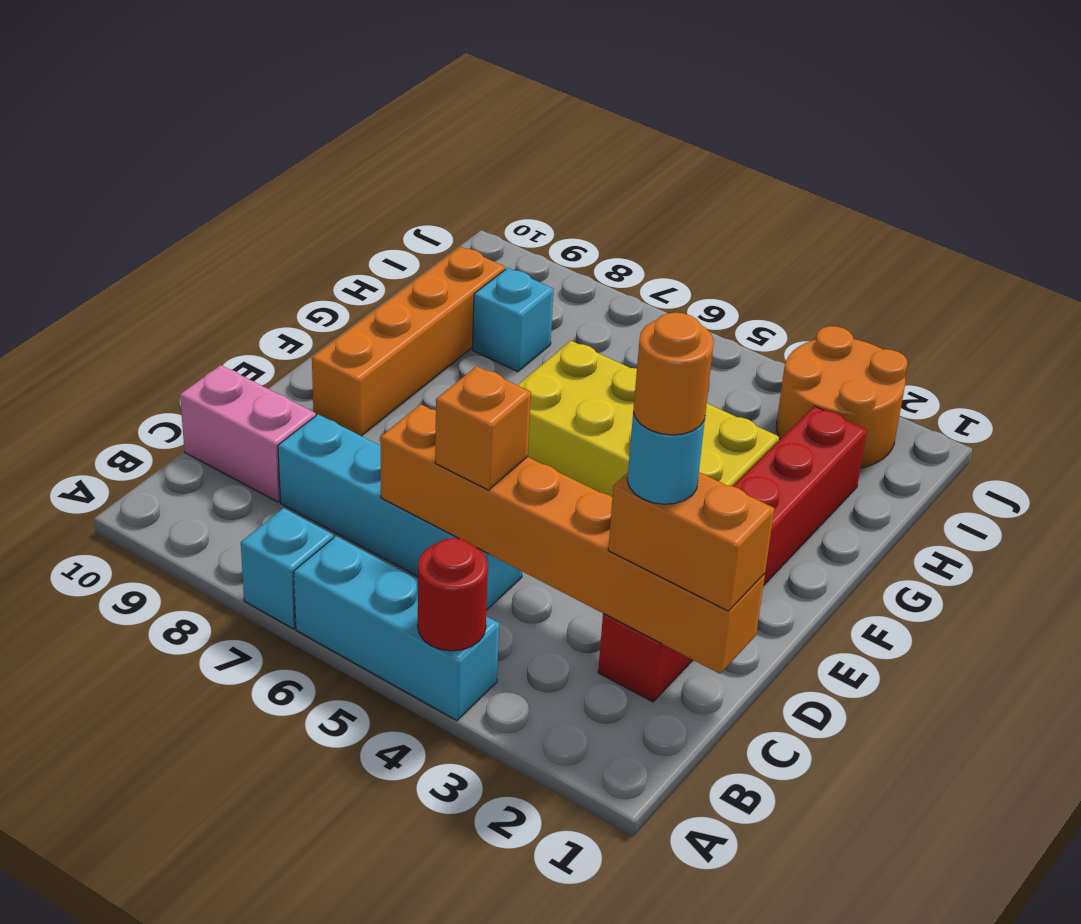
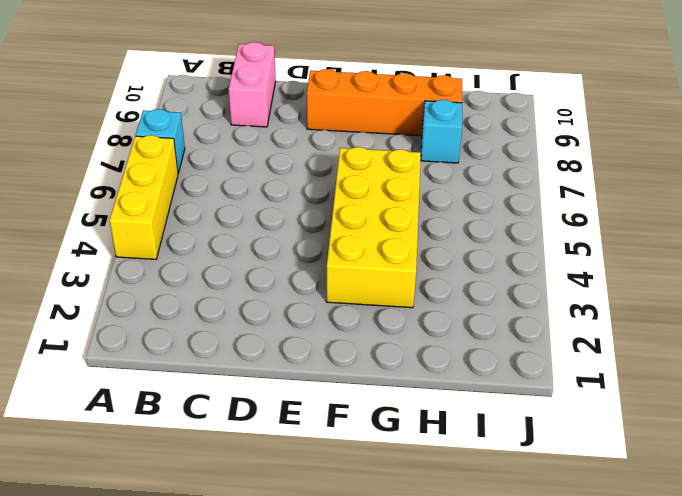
yellow brick A4:A6 level 1 -> cyan brick A4:A6 level 1
none -> red brick C2:H2 level 1
none -> cyan brick C5:C8 level 1
none -> orange round brick I2:J3 level 1

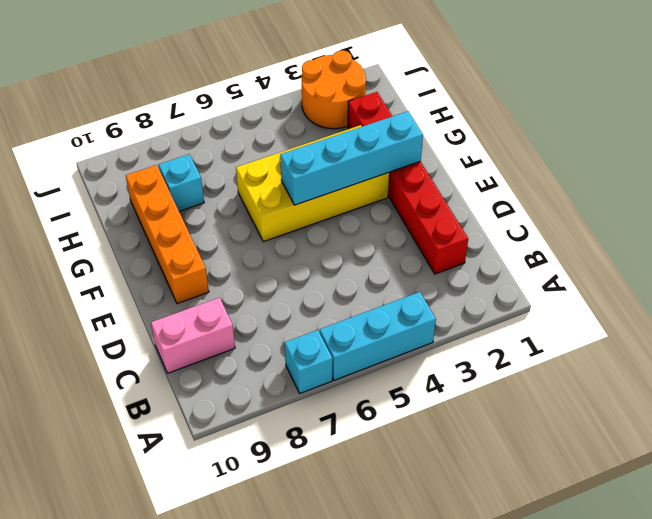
cyan brick F2:F5 level 2 -> cyan brick C5:C8 level 1
none -> red round brick A4 level 2
none -> orange brick C1:C6 level 2
none -> orange brick C1:C2 level 3

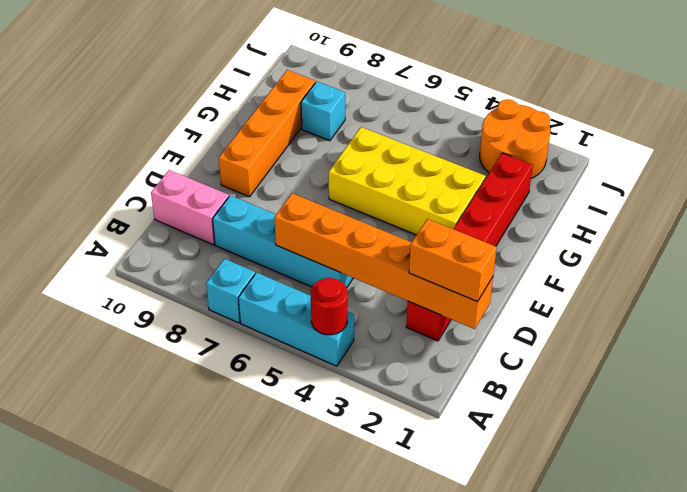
none -> orange brick C5 level 3
none -> cyan round brick C2 level 4
none -> orange round brick C2 level 5

